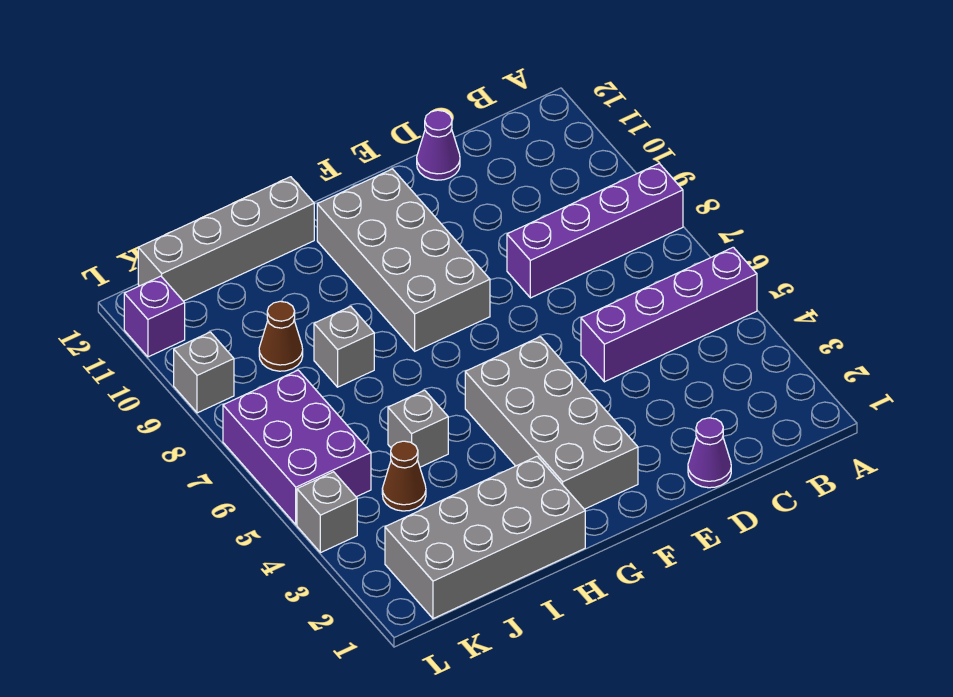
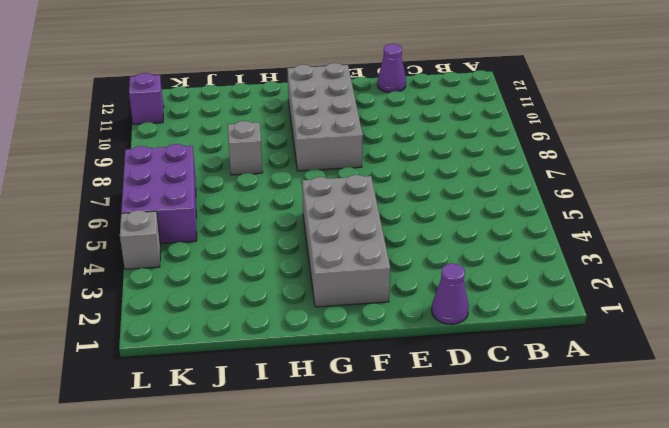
none -> purple brick A5:D5 level 1
none -> purple brick A8:D8 level 1
none -> grey brick H1:K2 level 1

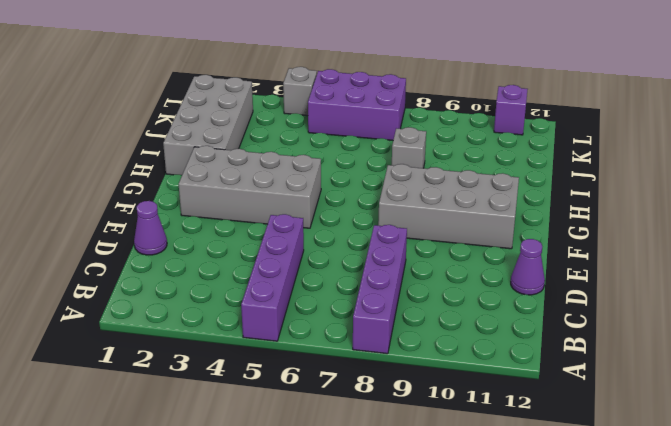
none -> grey brick H12:K12 level 1
none -> grey brick I5 level 1
none -> brown cone J4 level 1

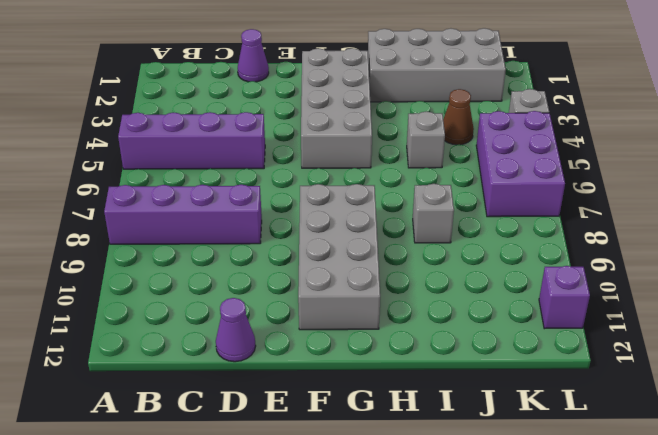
none -> grey brick H12:K12 level 1
none -> brown cone J9 level 1
none -> grey brick L9 level 1

